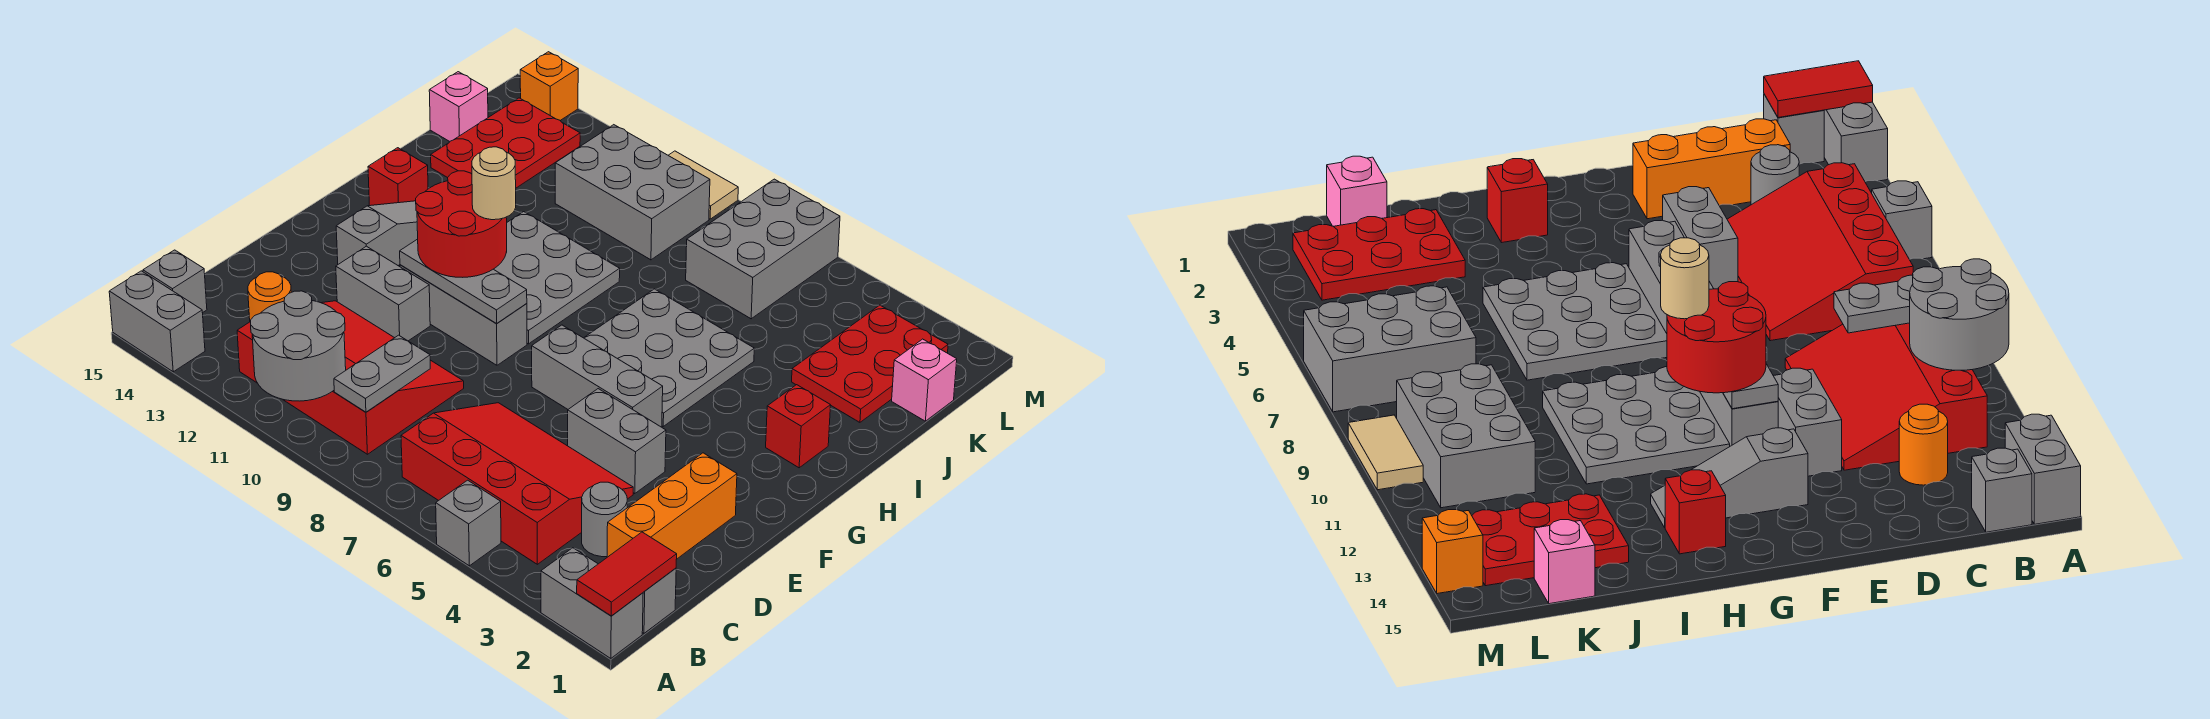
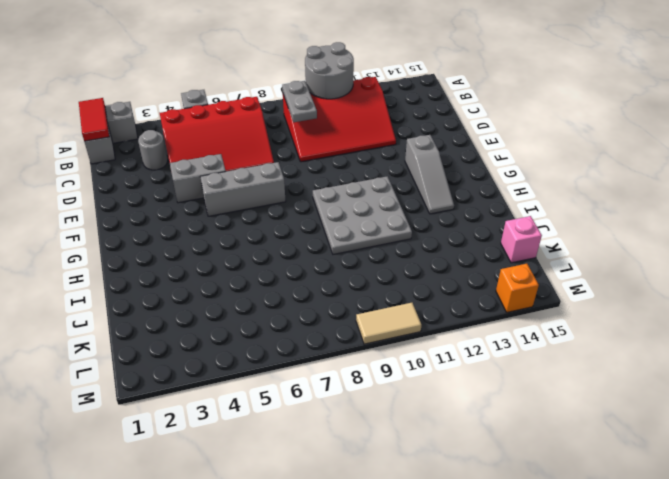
none -> grey brick A14:A15 level 1
none -> grey brick B15 level 1
none -> orange brick C2:E2 level 1
none -> orange round brick C13 level 1

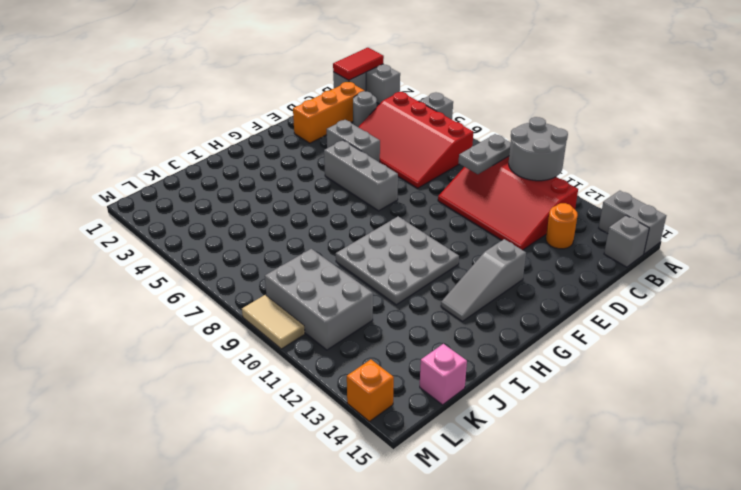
none -> grey brick E11:E12 level 1
none -> grey brick F9:F11 level 1
none -> grey plate G5:I7 level 1
none -> red brick H2 level 1

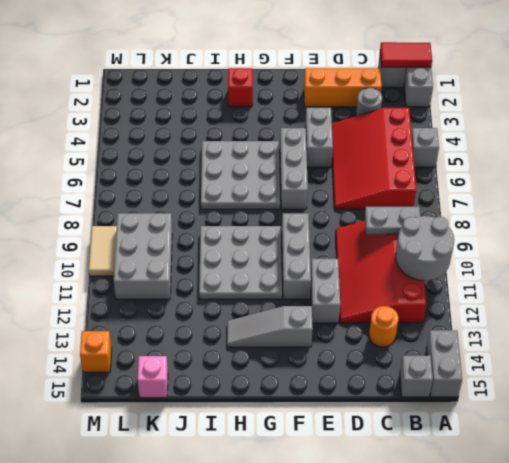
none -> red brick H14 level 1
none -> red plate J2:L3 level 1
none -> red plate J13:L14 level 1
none -> pink brick K1 level 1

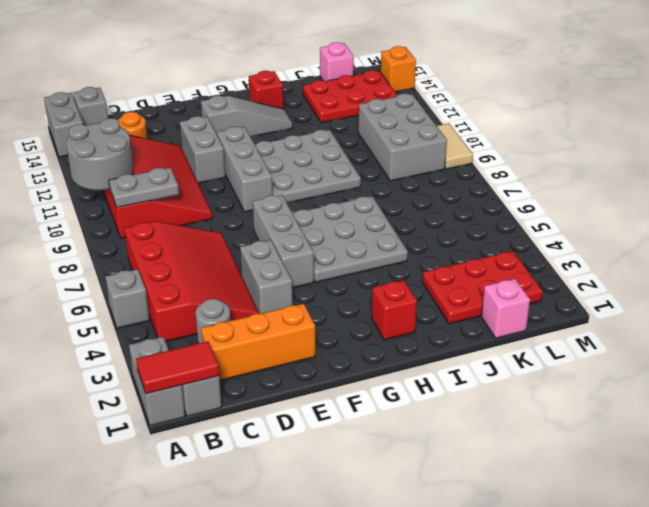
none -> grey brick K6:M7 level 1
none -> grey plate F9:F11 level 2
none -> red round brick F10:G11 level 3
none -> tan round brick G10 level 4

